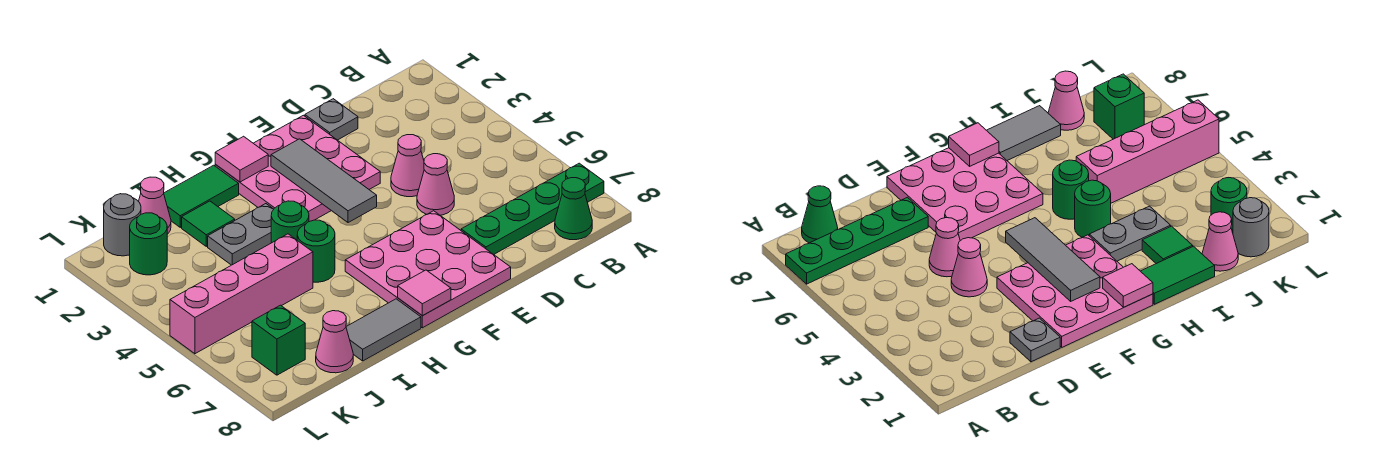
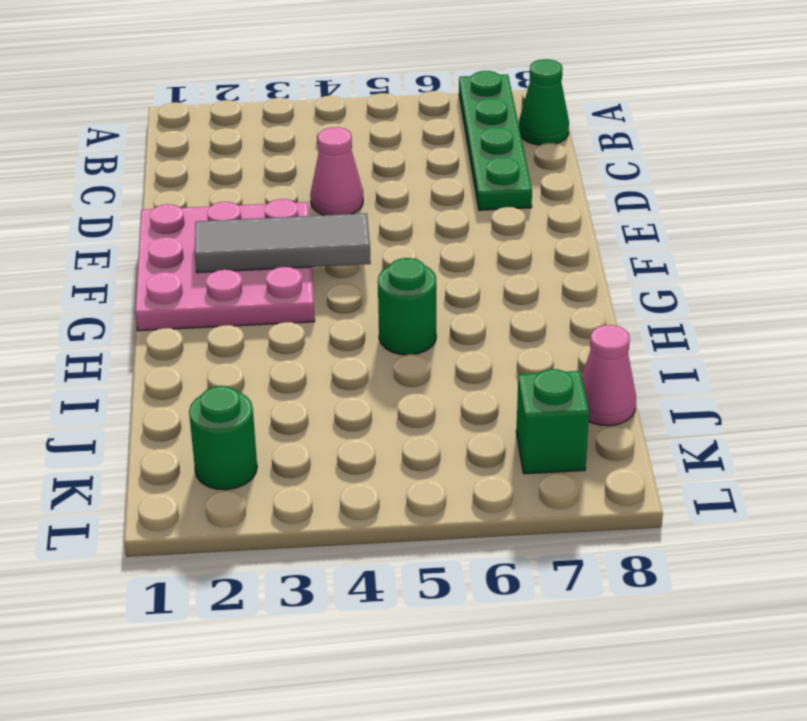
none -> grey plate D1 level 1
none -> pink cone D5 level 1
none -> pink plate E6:G8 level 1

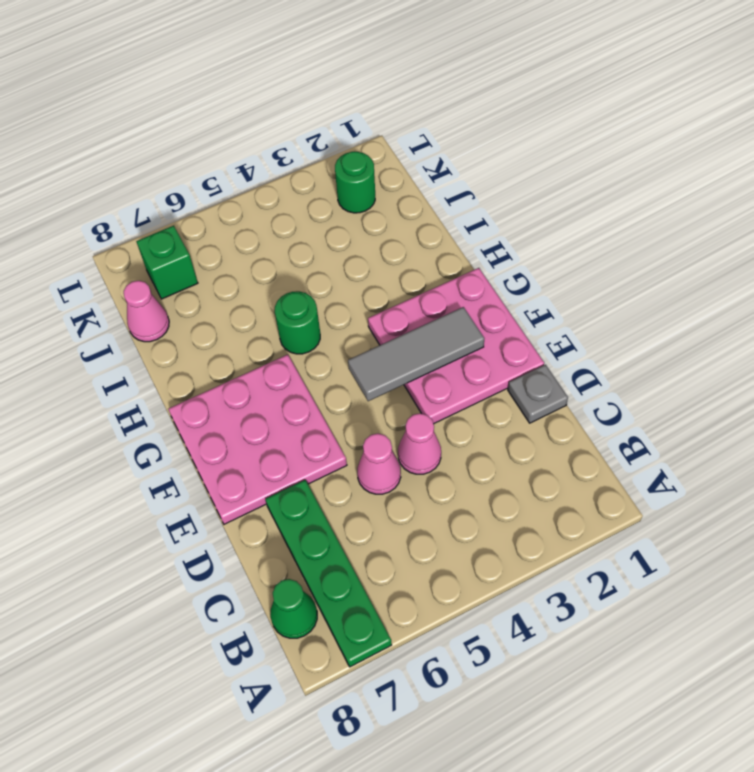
none -> green tile H1:I1 level 1
none -> grey plate H3:I3 level 1
none -> green round brick H4 level 1

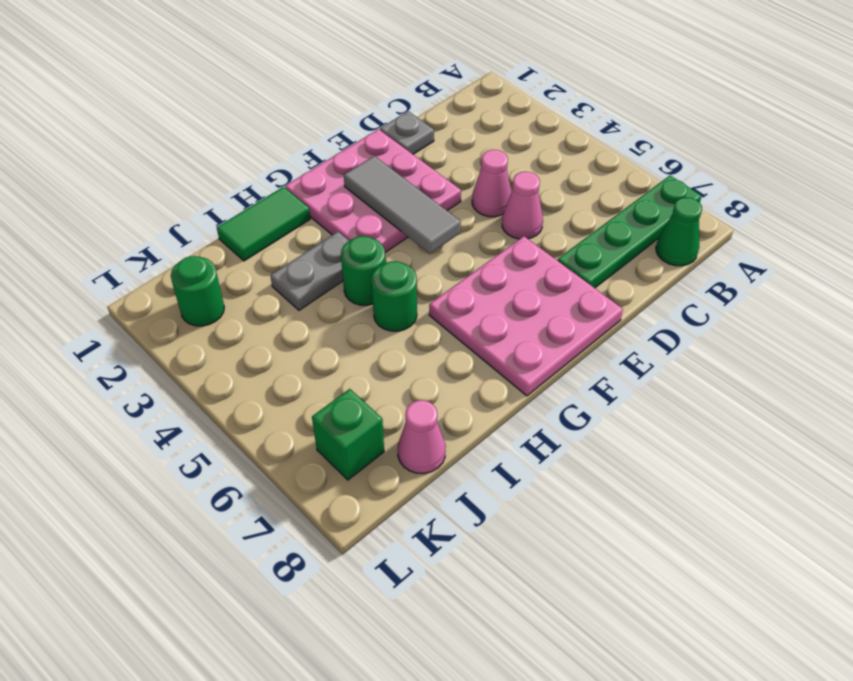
none -> grey tile H8:I8 level 1
none -> green tile I2 level 1
none -> pink brick I5:L5 level 1

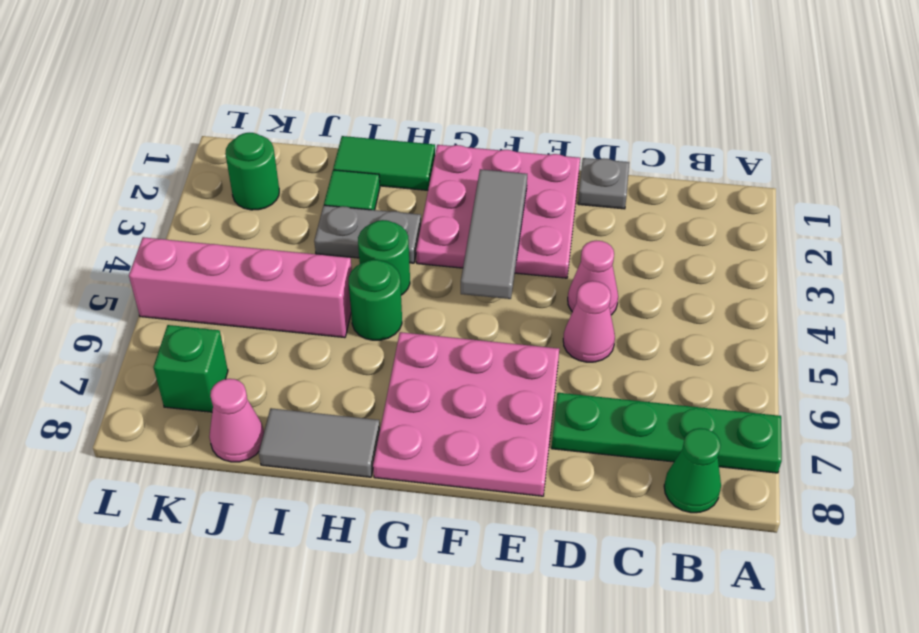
none -> pink cone J1 level 1
none -> grey round brick K1 level 1
none -> pink tile G1 level 2

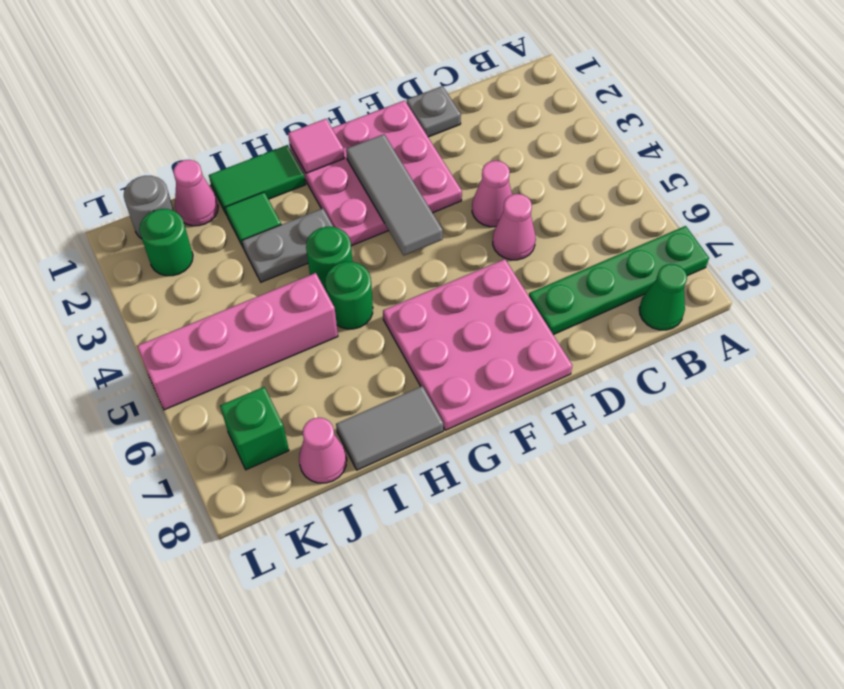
none -> pink tile G8 level 2

